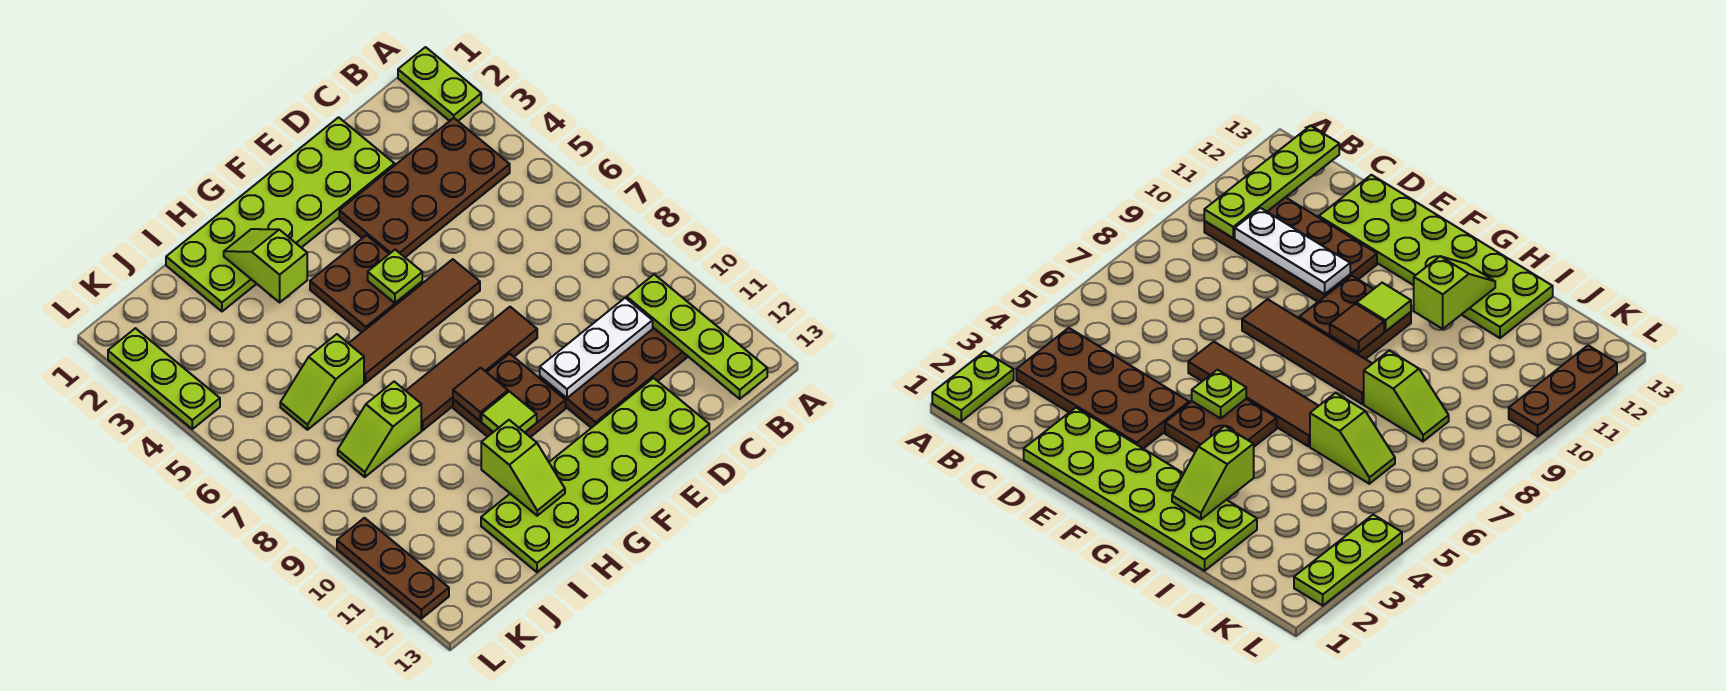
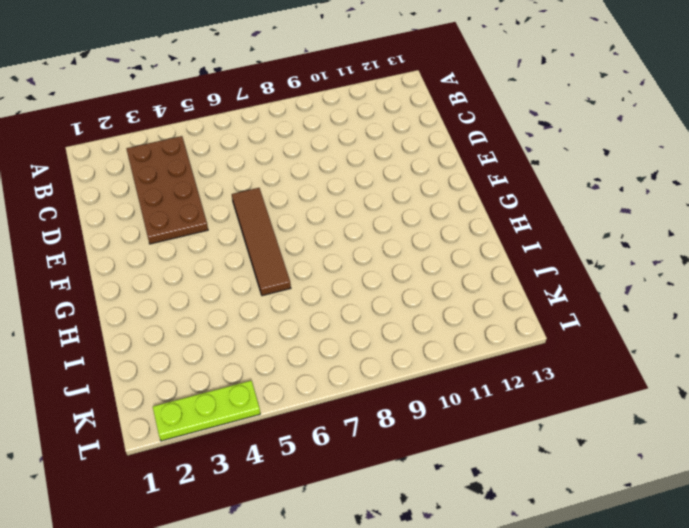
none -> lime plate A1:A2 level 1
none -> brown plate B10:E11 level 1
none -> lime plate D1:I2 level 1

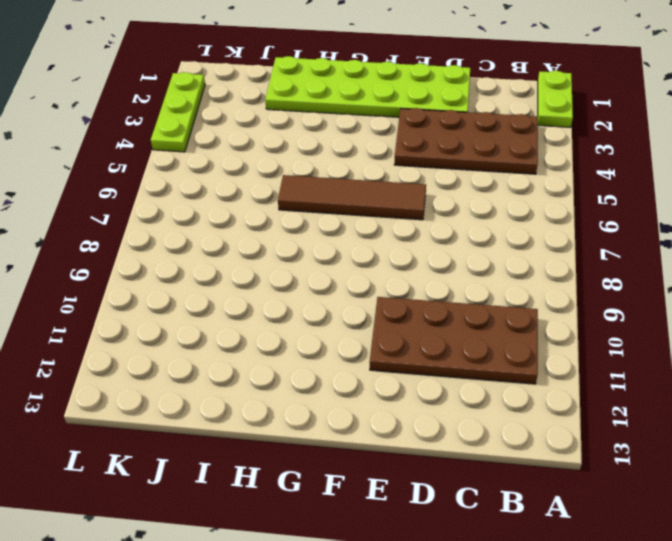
none -> lime plate D12:I13 level 1
none -> brown tile E8:H8 level 1
none -> brown plate F4:G5 level 1

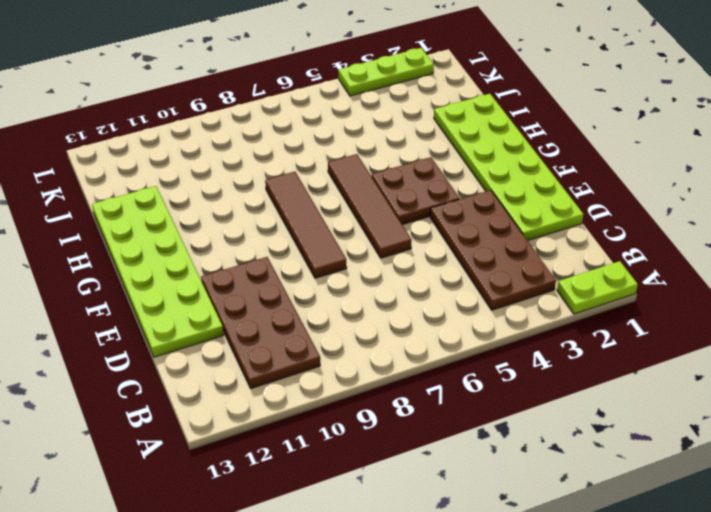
none -> brown plate F9:G10 level 1
none -> lime slope I6:J6 level 1 top I
none -> lime slope I8:J8 level 1 top I

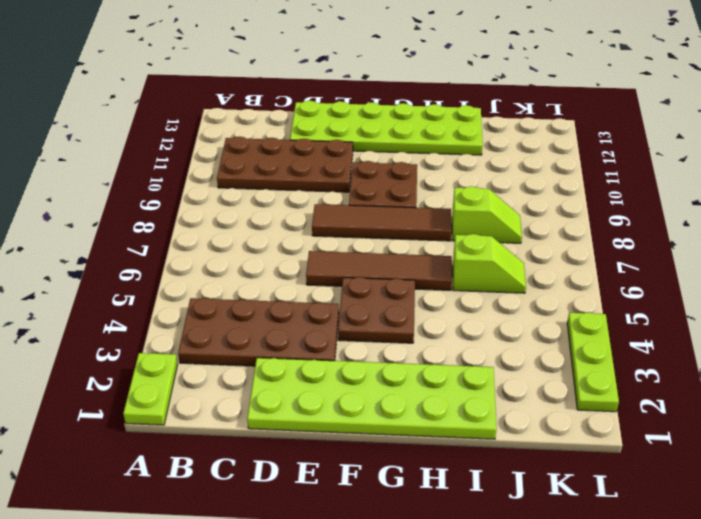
none -> brown plate L10:L12 level 1
none -> lime plate B10:B13 level 2
none -> white plate C10:E10 level 2

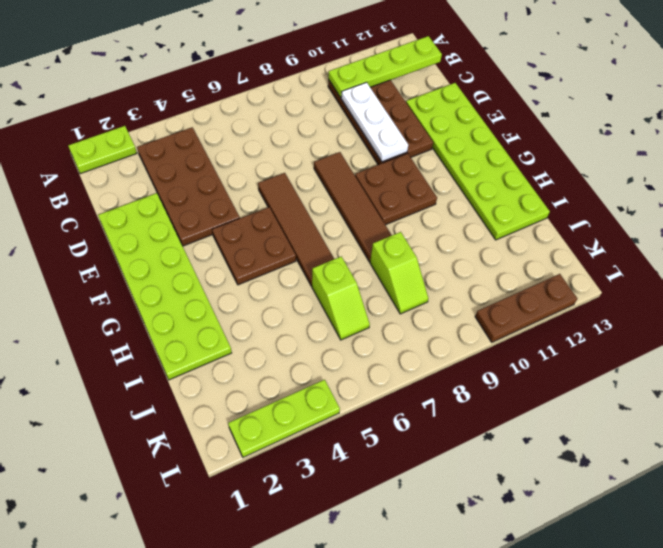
none -> lime plate F5 level 2
none -> brown tile G9 level 2
none -> lime tile G10 level 2

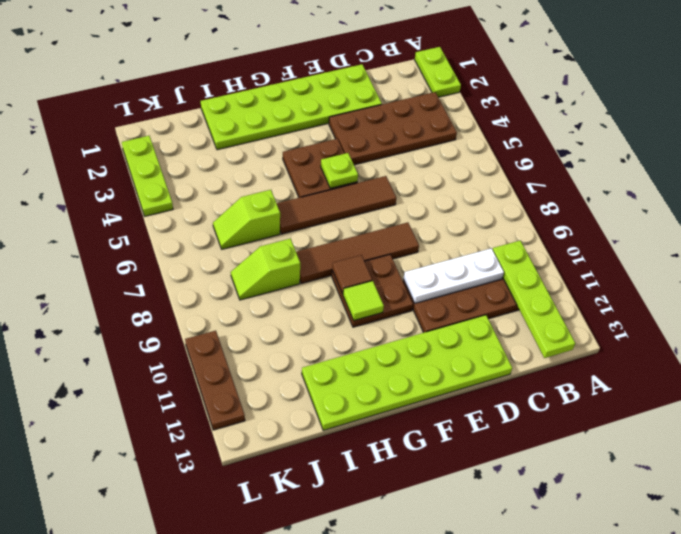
none -> lime slope H2:H3 level 2 top 3
none -> lime slope H11:H12 level 2 top 11

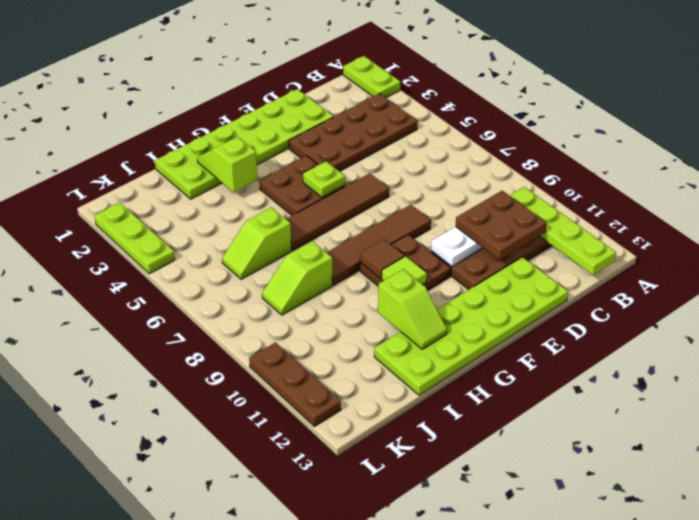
brown plate C10:D11 level 3 -> none

